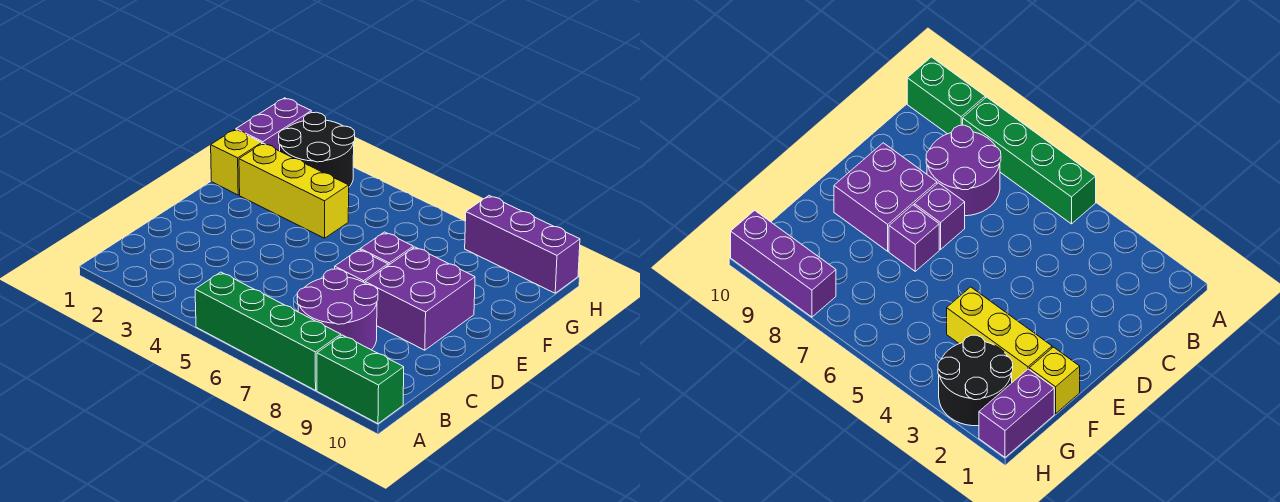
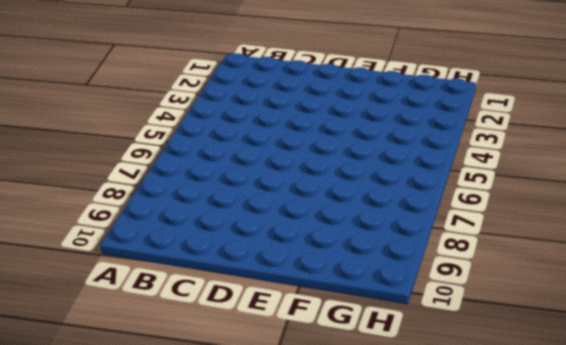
none -> green brick A5:A8 level 1
none -> green brick A9:A10 level 1

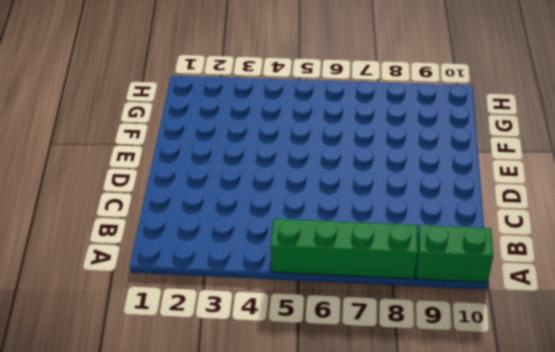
none -> purple round brick B7:C8 level 1
none -> purple brick D7 level 1

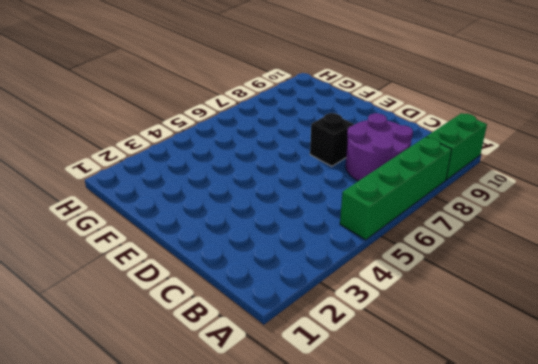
black brick D7 level 1 -> purple brick D7 level 1
none -> purple brick D8:E9 level 1
none -> purple brick E7 level 1

